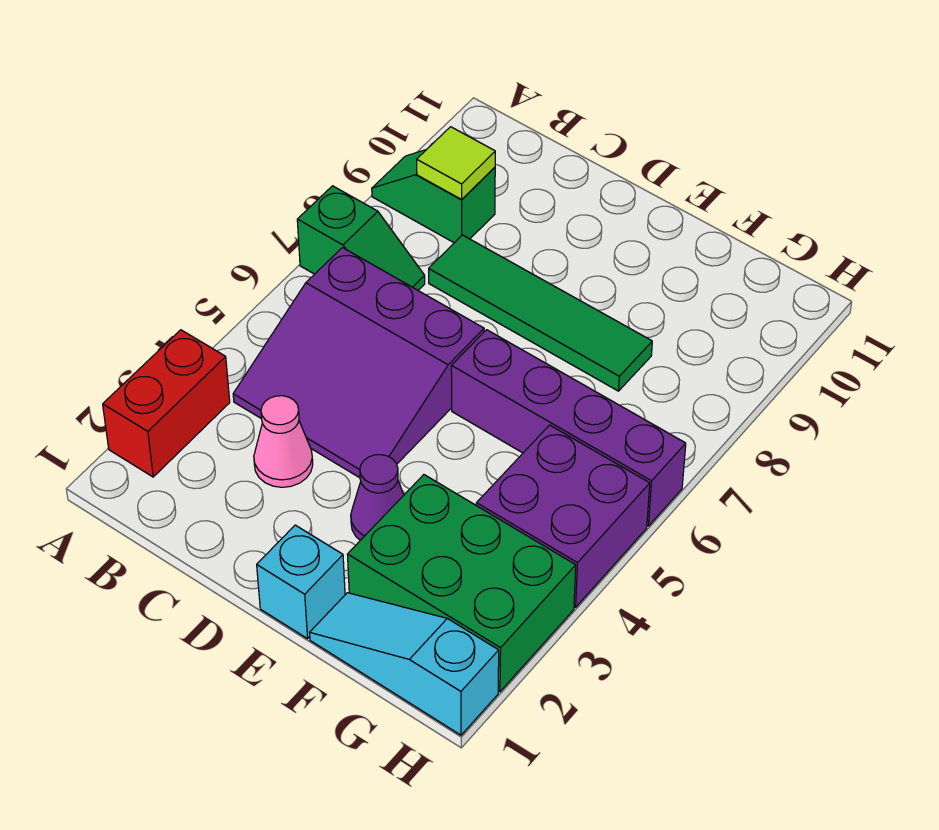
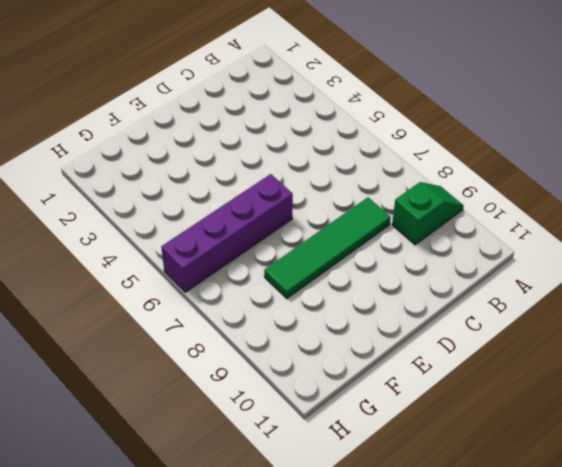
none -> red brick A2:A3 level 1
none -> green slope A7:B7 level 1 top A
none -> purple slope B4:D6 level 1 top 6

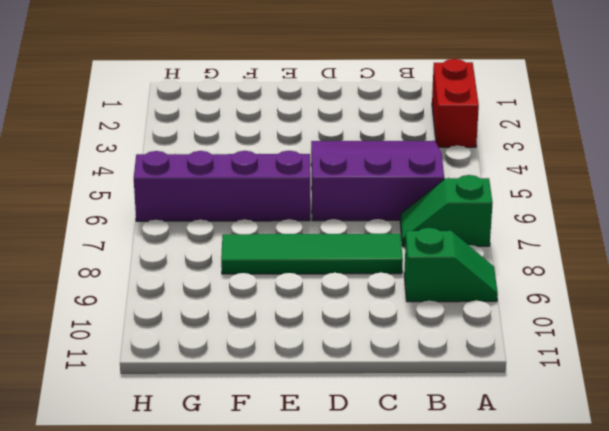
none -> pink cone C3 level 1
none -> cyan brick E1 level 1
none -> purple cone E3 level 1

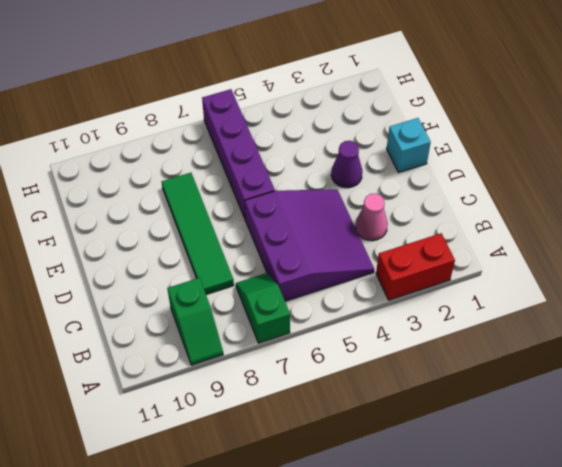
none -> cyan slope F1:H1 level 1 top H
none -> green brick F2:H3 level 1
none -> purple brick G4:H5 level 1

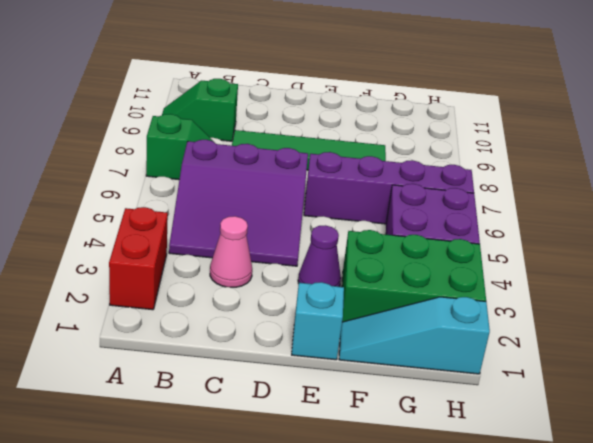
none -> lime tile B9 level 2

